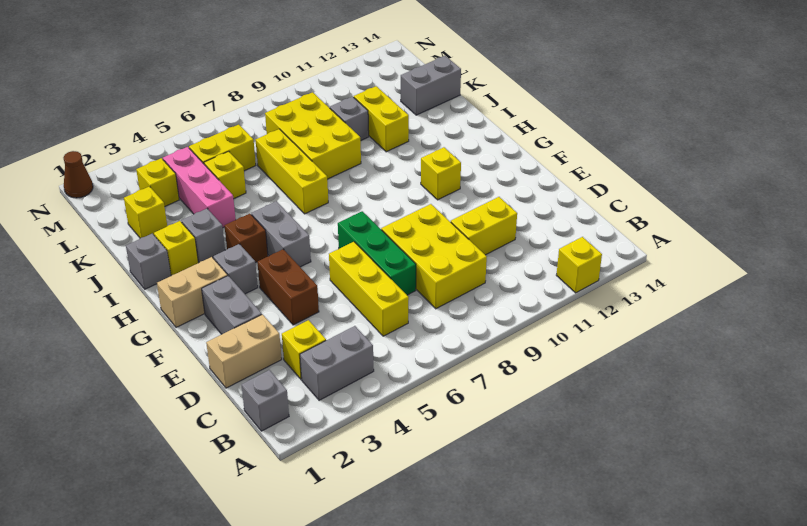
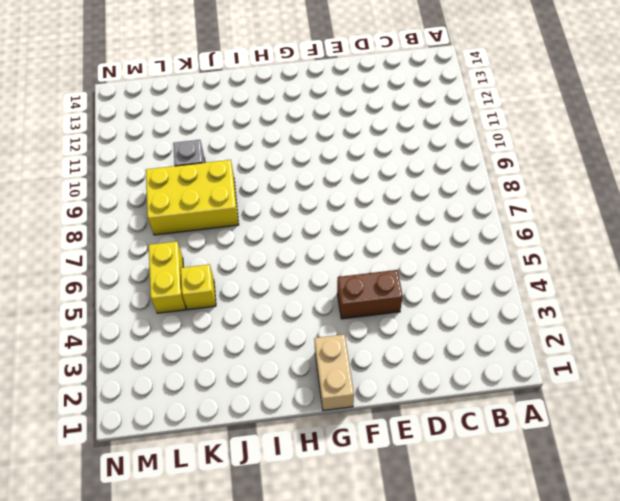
none -> yellow brick A12 level 1
none -> grey brick B1 level 1
none -> grey brick B3:B4 level 1
none -> yellow brick C3 level 1

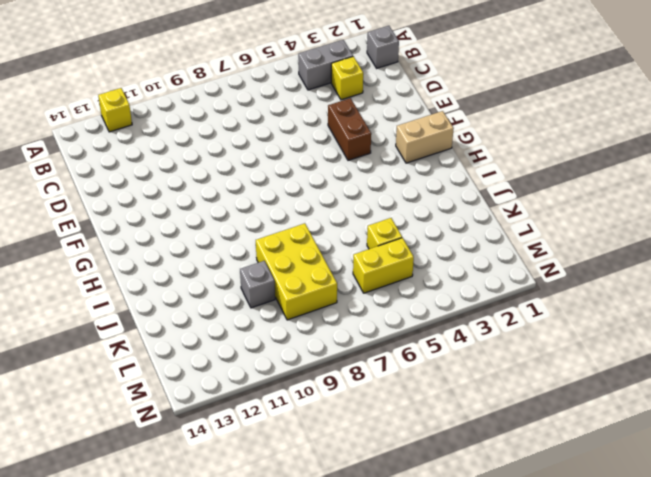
none -> yellow brick C6:E6 level 1
none -> yellow brick C8:E9 level 1
none -> tan brick D1:D2 level 1
none -> green brick D7:F7 level 1

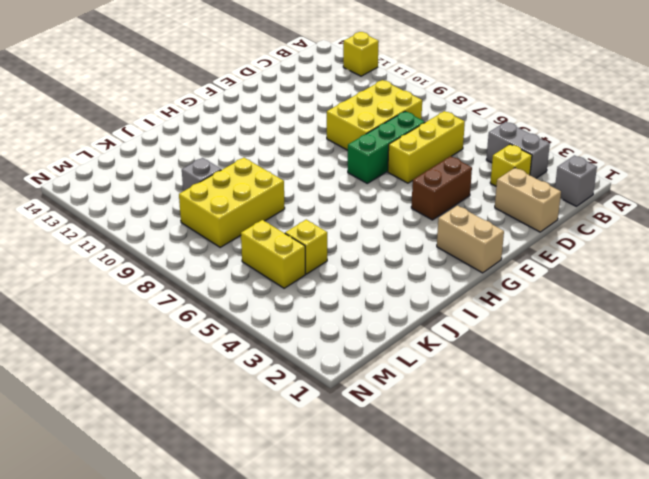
none -> yellow brick D10:D11 level 1
none -> grey brick E2:F2 level 1
none -> grey brick G3 level 1
none -> grey brick G5:H5 level 1

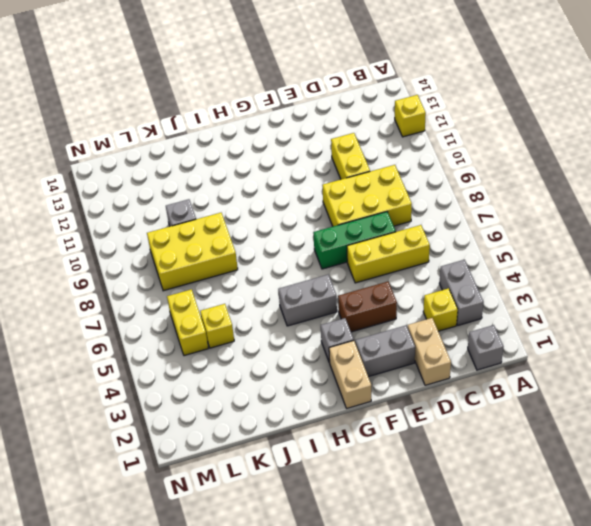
none -> yellow brick G11 level 1
none -> brown brick H4 level 1
none -> grey brick I1 level 1
none -> yellow brick I2 level 1

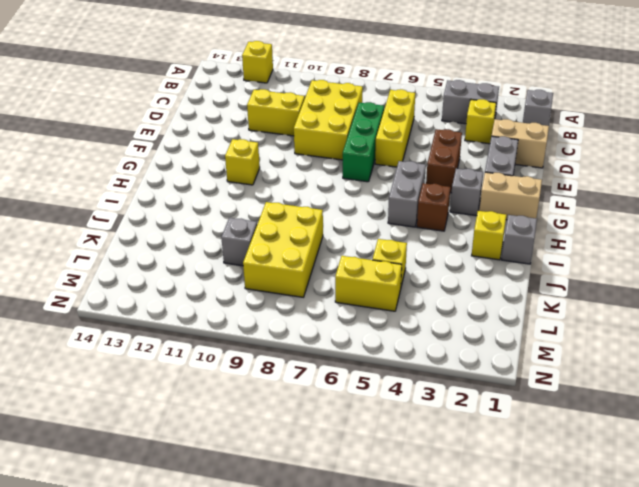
none -> grey brick I3 level 1
none -> yellow brick I7:K7 level 1
none -> pink brick J4:L4 level 1
none -> yellow brick J11:K11 level 1

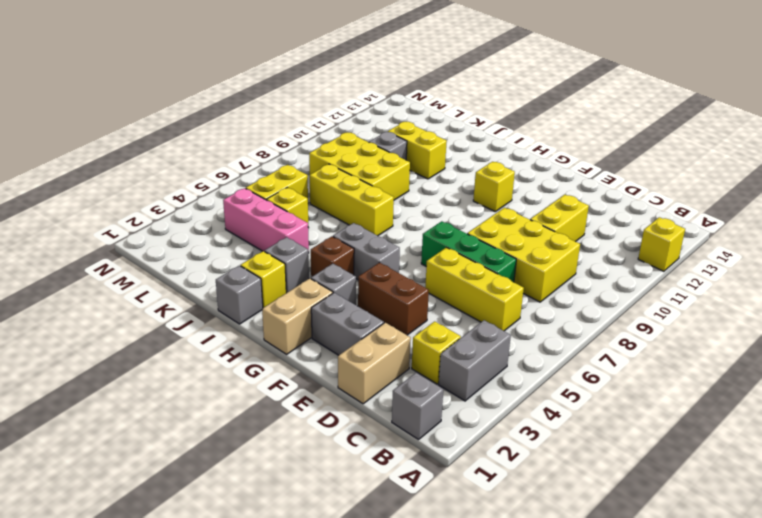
none -> yellow brick K2 level 1
none -> grey brick K13:K14 level 1
none -> yellow brick L3 level 1
none -> brown cone N1 level 1

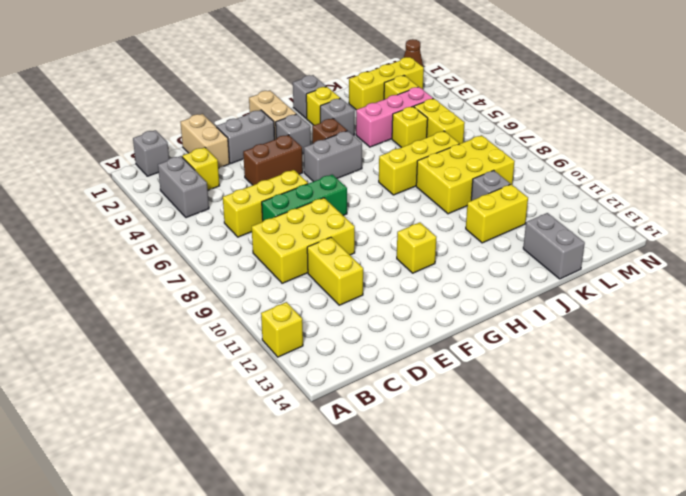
yellow brick K2:M2 level 1 -> yellow brick K2 level 1

